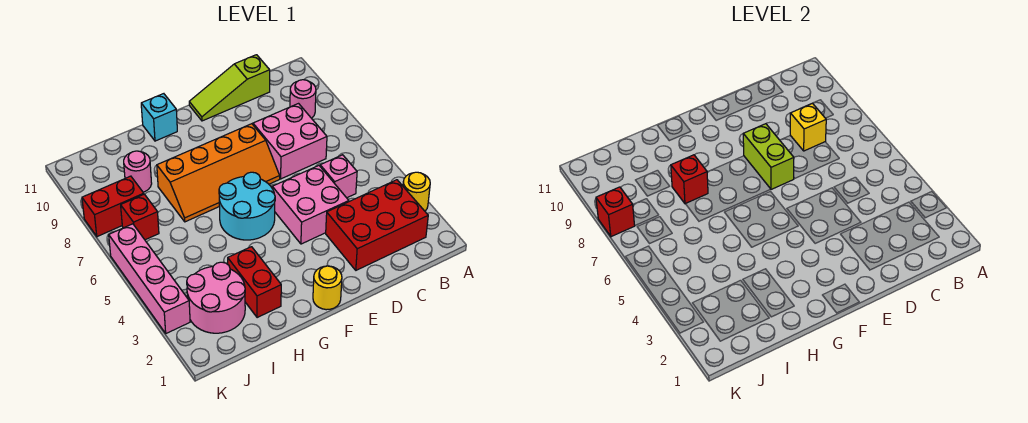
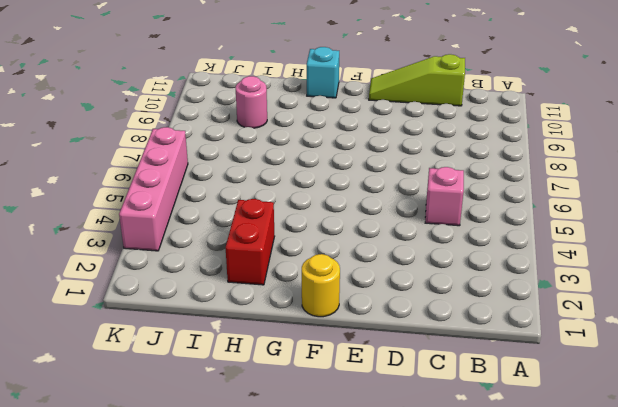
none -> yellow round brick A3 level 1
none -> red brick B2:D3 level 1
none -> pink round brick B9 level 1

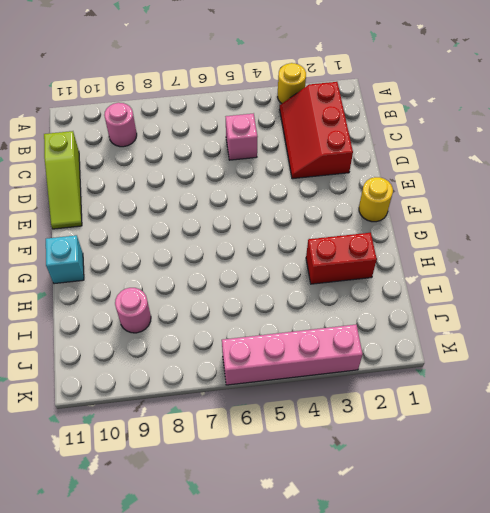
red slope B2:D3 level 1 top 2 -> red brick B2:D3 level 1
none -> pink brick C7:D8 level 1
none -> pink brick D4:E5 level 1
none -> orange slope E7:H8 level 1 top 8

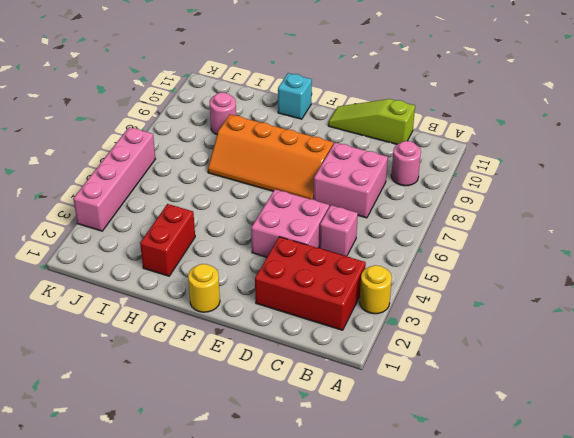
none -> cyan round brick F5:G6 level 1
none -> pink round brick I2:J3 level 1
none -> red brick J7 level 1

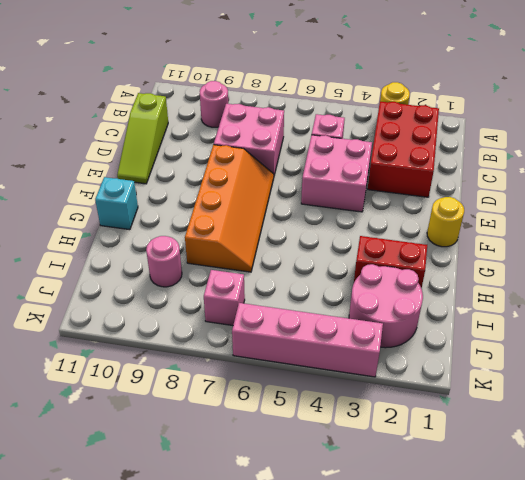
pink brick J7 level 1 -> red brick J7 level 1
none -> cyan round brick F5:G6 level 1
none -> red brick J8:K8 level 1
none -> yellow brick C8 level 2

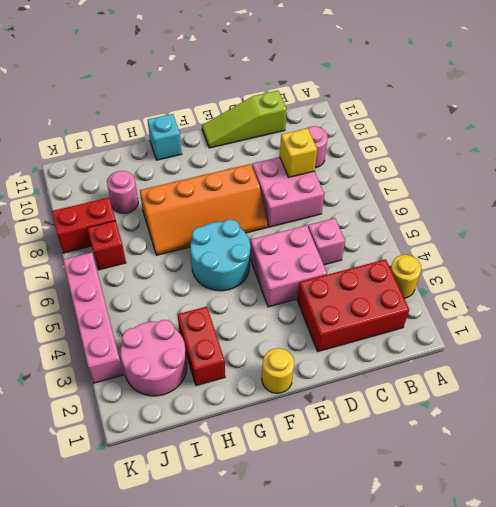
none -> lime brick E7:E8 level 2
none -> red brick H8 level 2
none -> red brick K8 level 2

